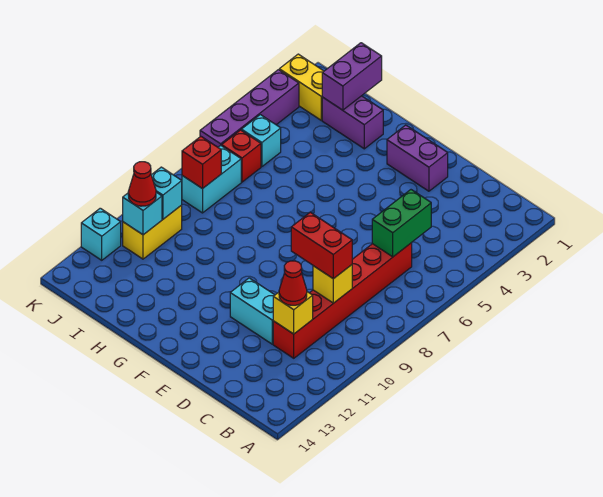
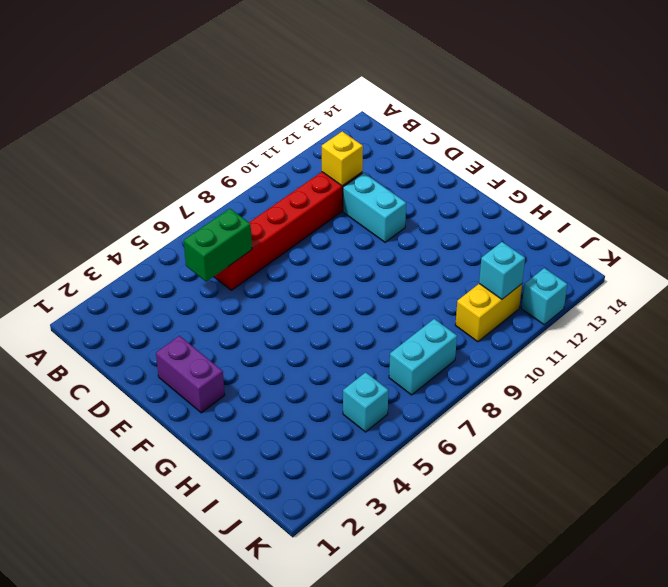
none -> purple brick H2:I2 level 1
none -> yellow brick J2:K2 level 1
none -> red brick J6 level 1

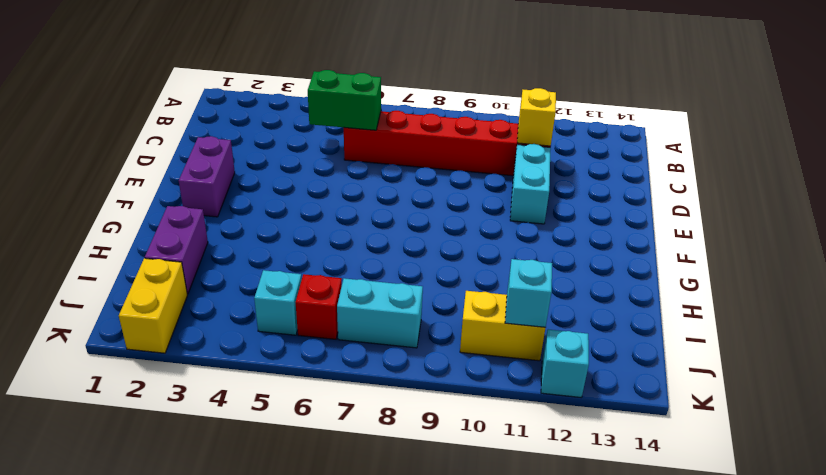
none -> purple brick K3:K6 level 1
none -> yellow brick C9 level 2
none -> purple brick I1:I2 level 2

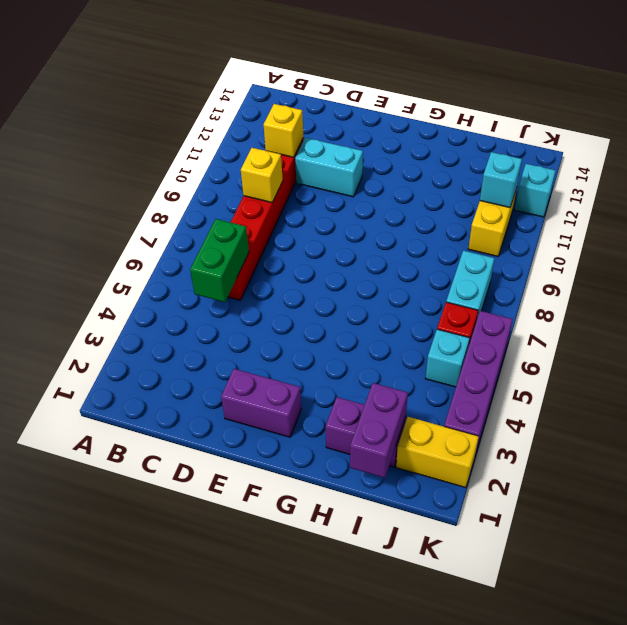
none -> red brick J8 level 2
none -> cyan brick J10 level 2
none -> red brick C9:D9 level 3

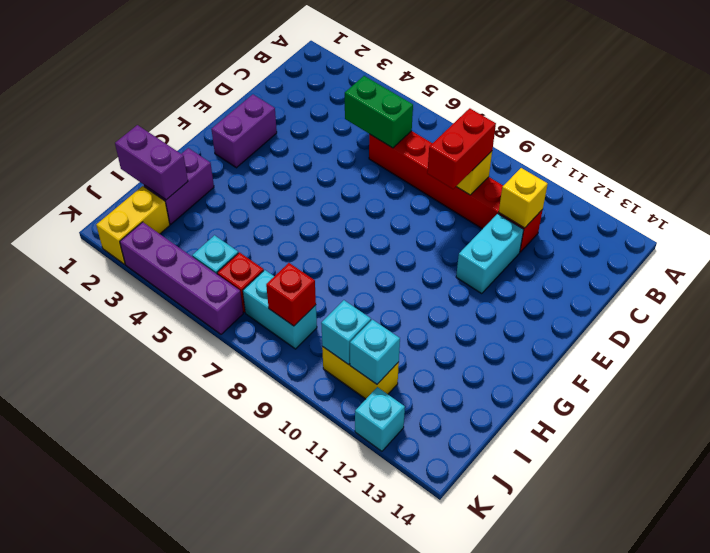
none -> red cone C11 level 3
none -> red cone J11 level 3

